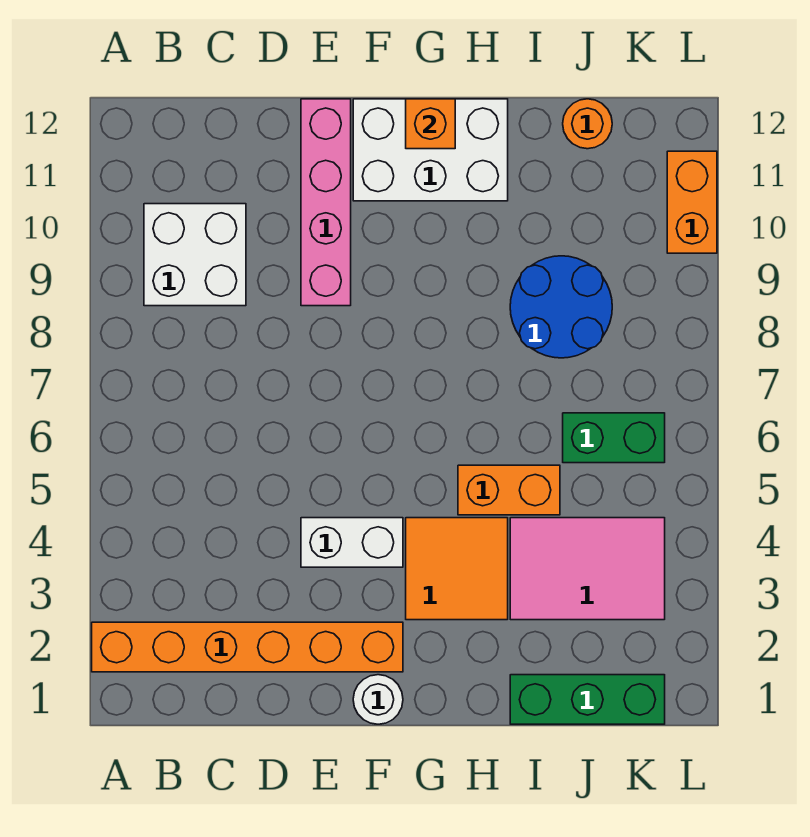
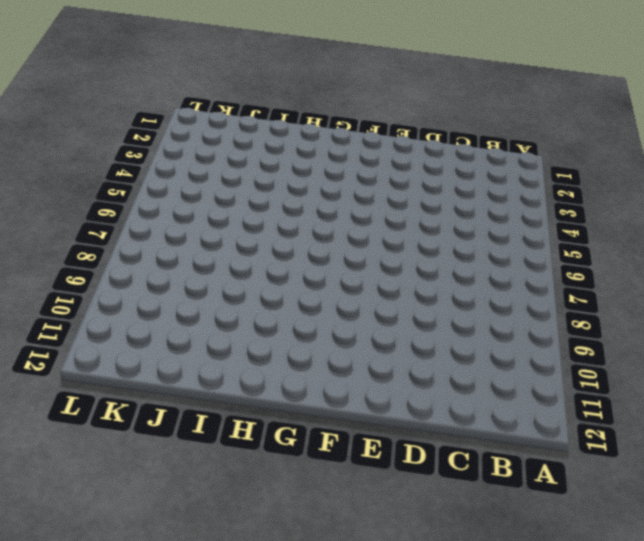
none -> orange brick A2:F2 level 1
none -> white brick B9:C10 level 1
none -> white brick E4:F4 level 1

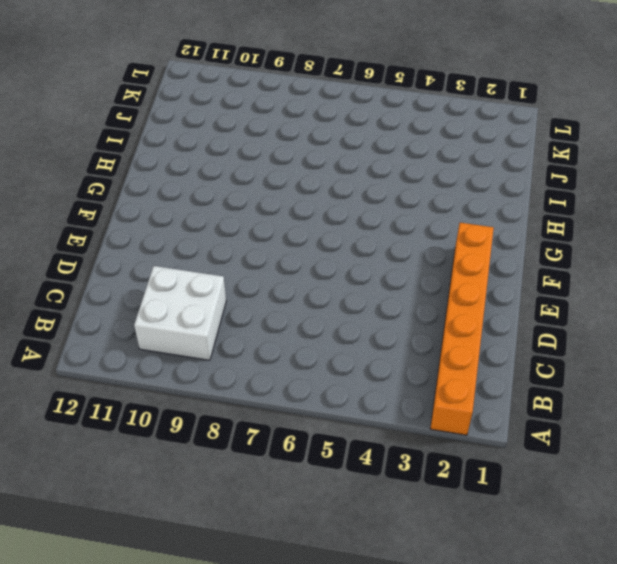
none -> white brick E4:F4 level 1
none -> pink brick E9:E12 level 1
none -> white round brick F1 level 1

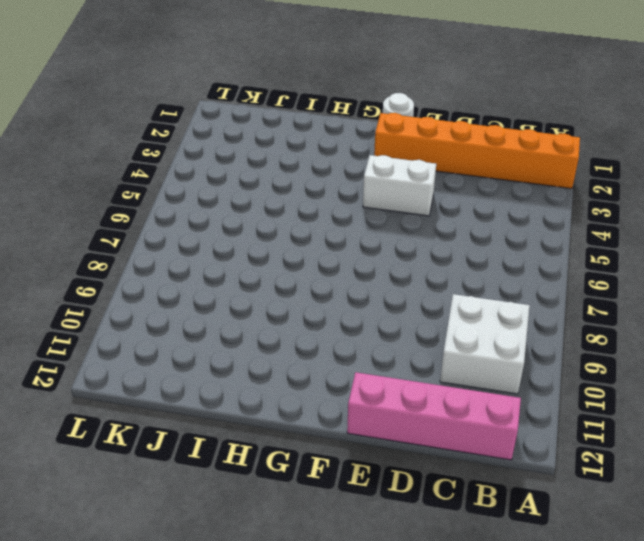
pink brick B12:E12 level 1 -> pink brick E9:E12 level 1
none -> white brick F11:H12 level 1
none -> orange tile G3:H4 level 1
none -> orange brick H5:I5 level 1

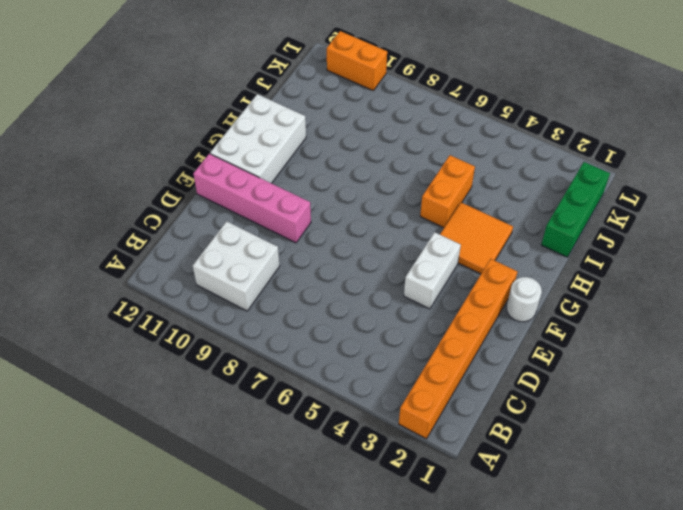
none -> pink tile I3:K4 level 1
none -> blue round brick I8:J9 level 1
none -> green brick J6:K6 level 1

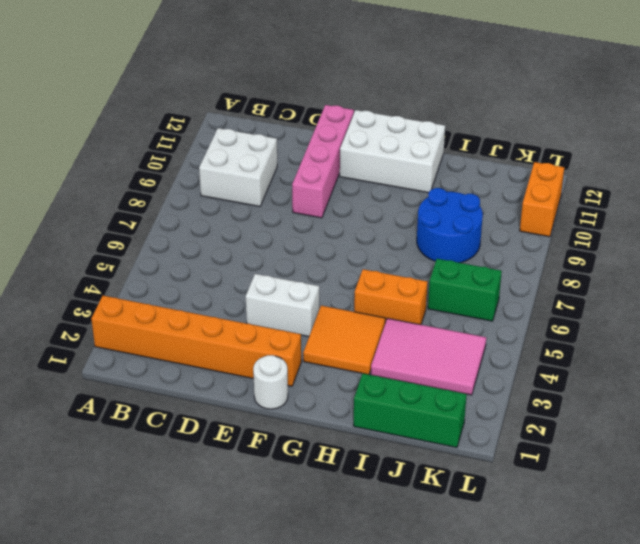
none -> orange round brick J12 level 1
none -> orange brick G12 level 2

